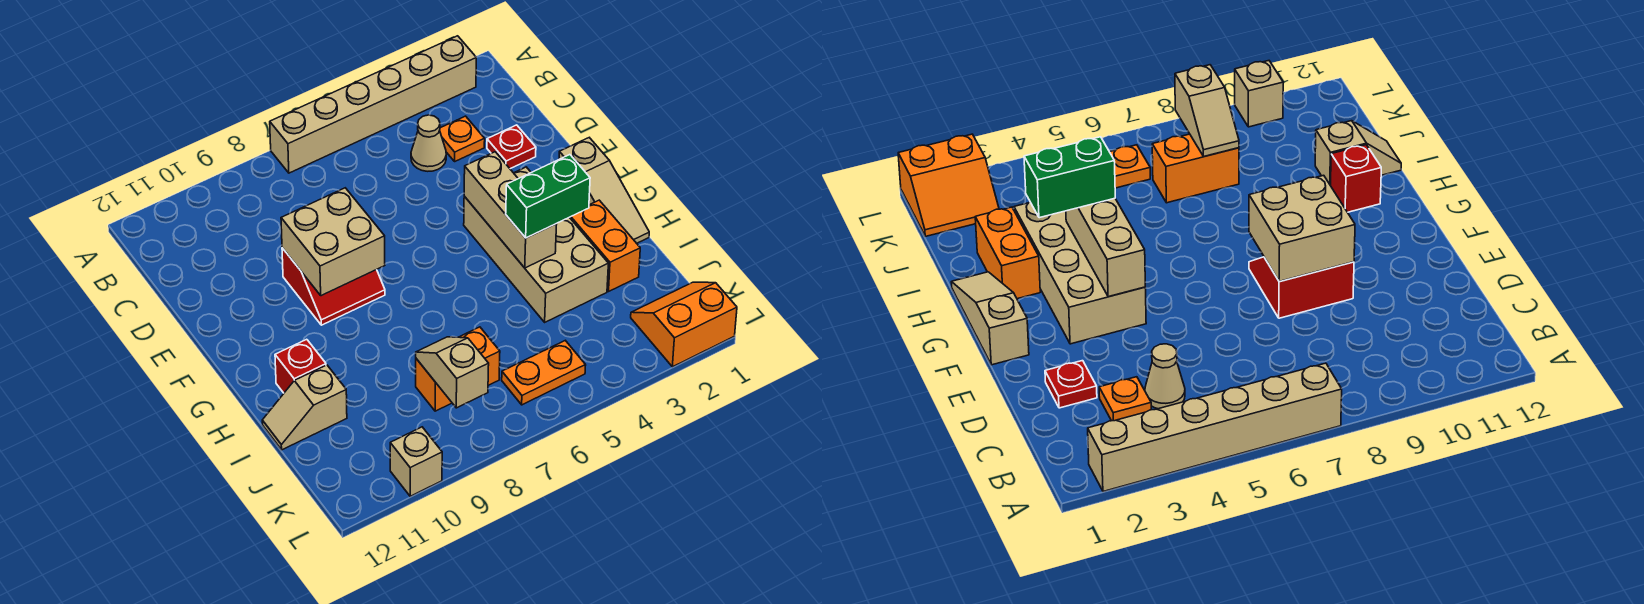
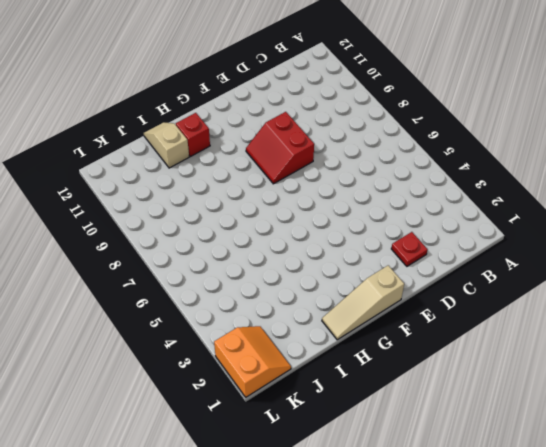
none -> tan brick A2:A7 level 1
none -> orange plate C3 level 1
none -> tan cone C4 level 1

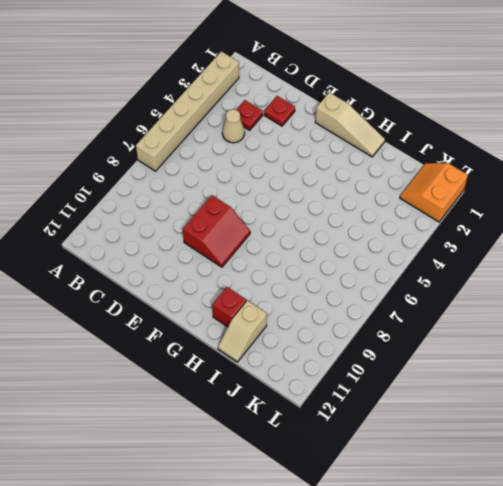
red plate C3 level 1 -> orange plate C3 level 1
none -> tan brick F3:I4 level 1
none -> orange brick H2:I2 level 1
none -> orange brick J7:J8 level 1

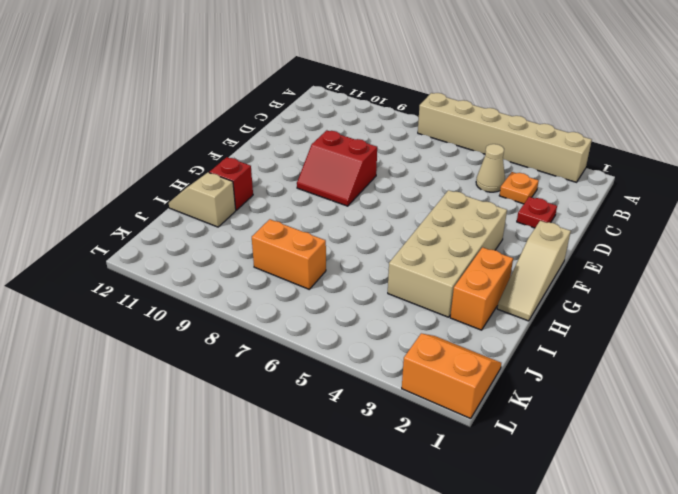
none -> orange plate K5:K6 level 1
none -> tan brick L10 level 1
none -> tan brick E8:F9 level 2

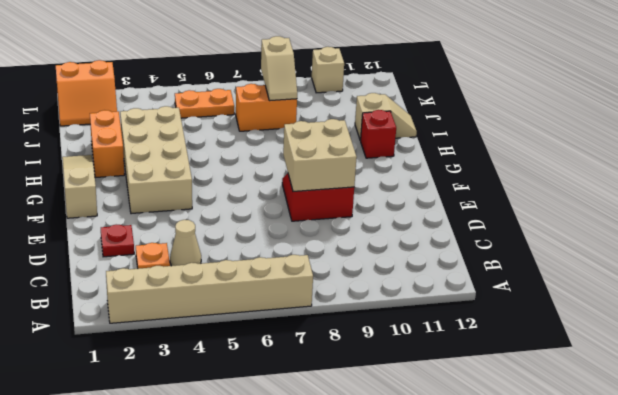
none -> tan brick F4:H4 level 2
none -> green brick H3:H4 level 3

